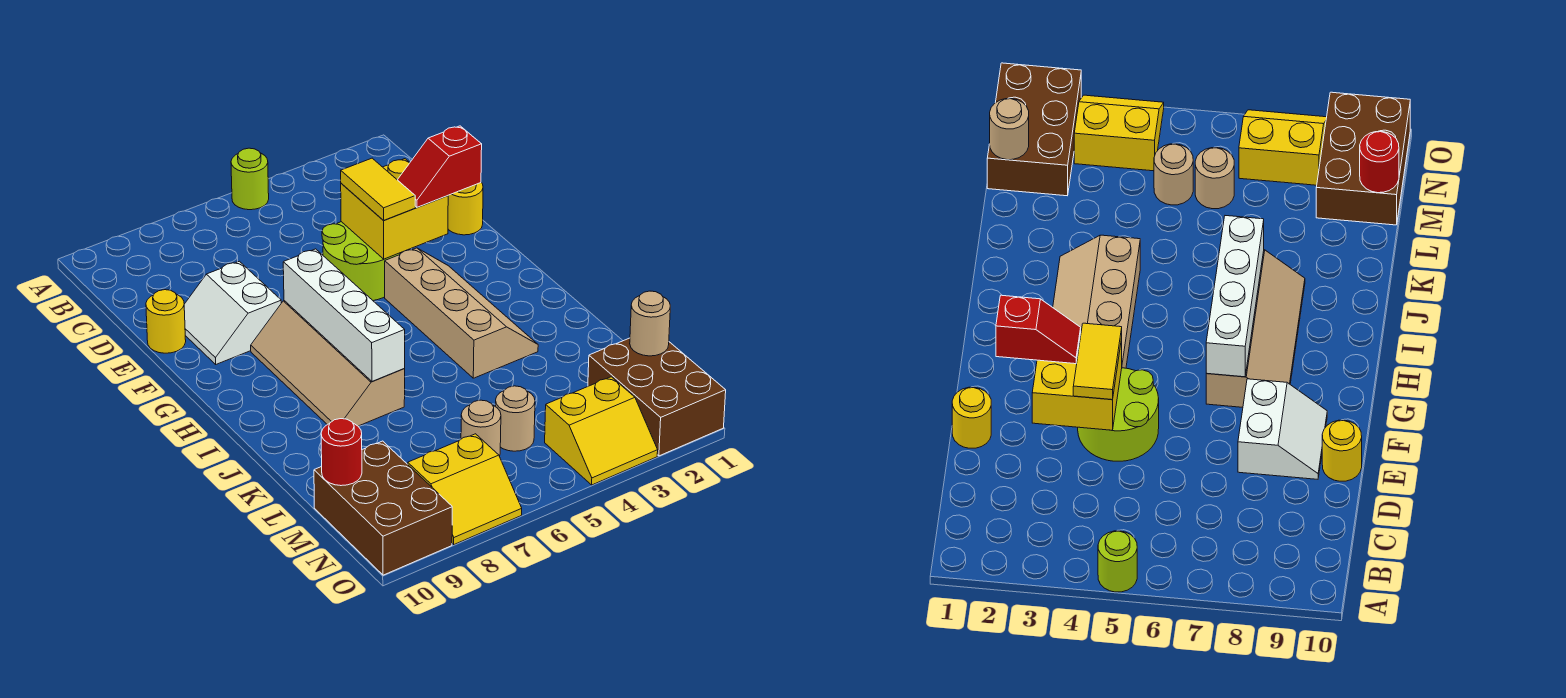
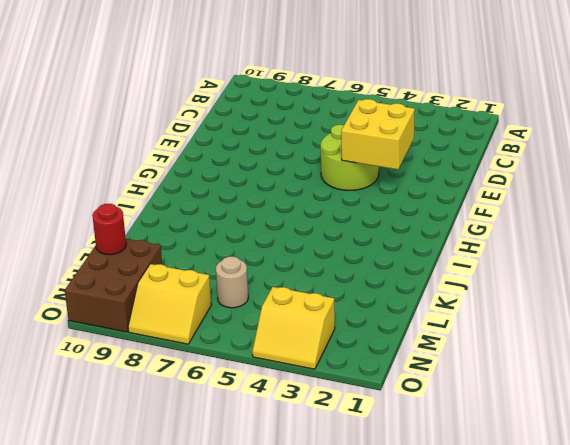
none -> lime round brick A5 level 1
none -> yellow round brick E1 level 1
none -> white slope E8:F9 level 1 top 8

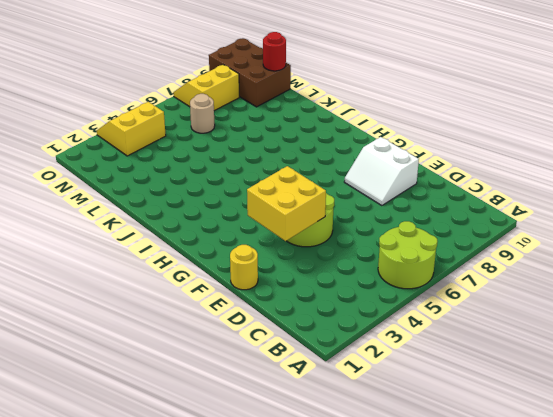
lime round brick A5:B6 level 1 -> lime round brick A5 level 1
white slope E8:F9 level 1 top 9 -> white slope E8:F9 level 1 top 8
none -> yellow round brick E10 level 1
none -> tan slope G3:J4 level 1 top 4
none -> tan slope G7:J8 level 1 top 7

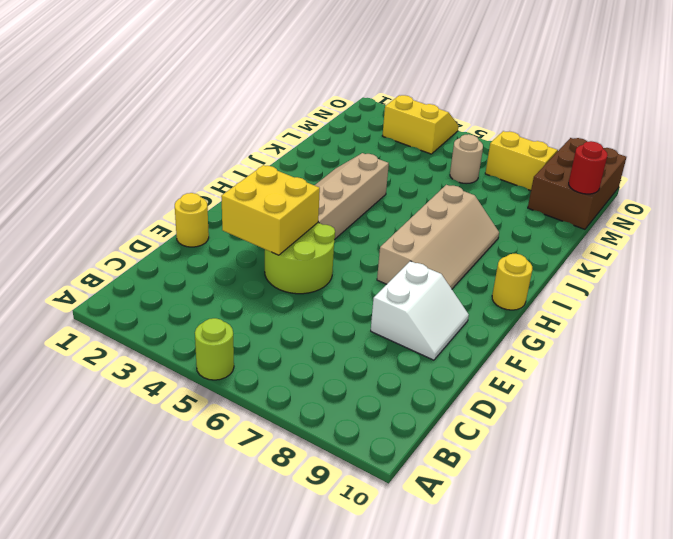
yellow round brick H10 level 1 -> yellow round brick E10 level 1
none -> brown brick M1:O2 level 1
none -> tan round brick M5 level 1
none -> white brick G7:J7 level 2

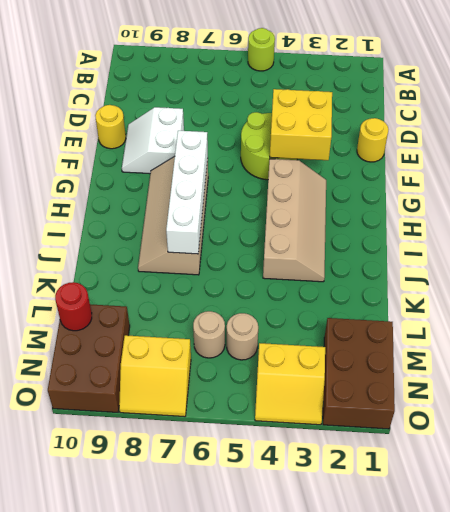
none -> tan round brick M1 level 2
none -> yellow tile E4:F4 level 3
none -> red slope F2:F3 level 3 top 2

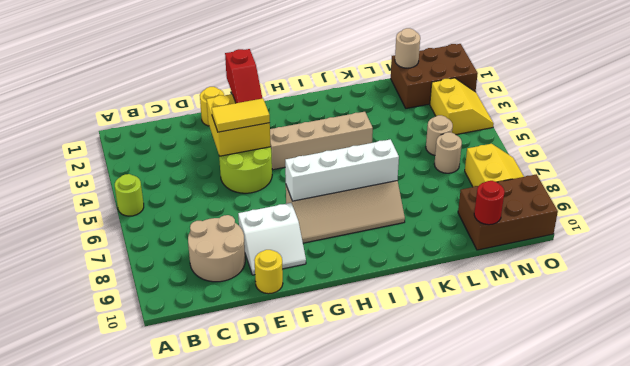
tan round brick C8:D9 level 1 -> none

